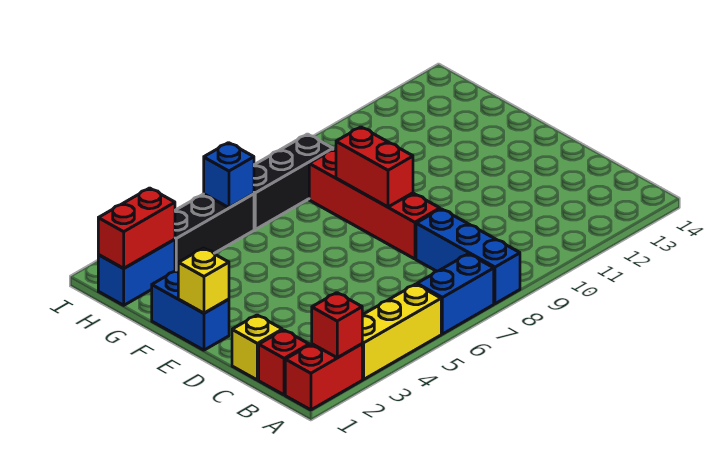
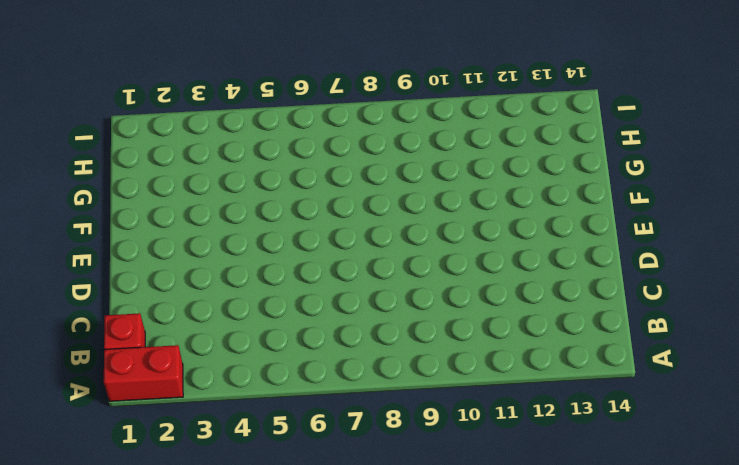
none -> yellow brick A3:A5 level 1
none -> blue brick A6:A7 level 1
none -> blue brick A8:C8 level 1

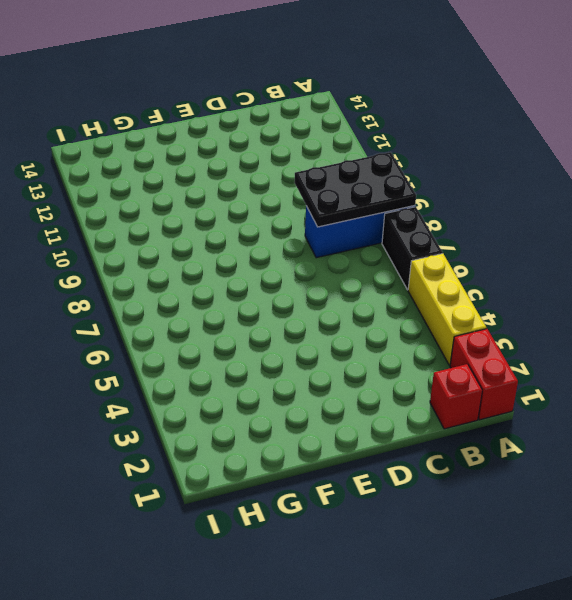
black brick A6:A7 level 1 -> blue brick A6:A7 level 1
black plate A8:C9 level 2 -> none
none -> yellow brick C1 level 1
none -> red brick D8:G8 level 1
none -> blue brick E1:F1 level 1

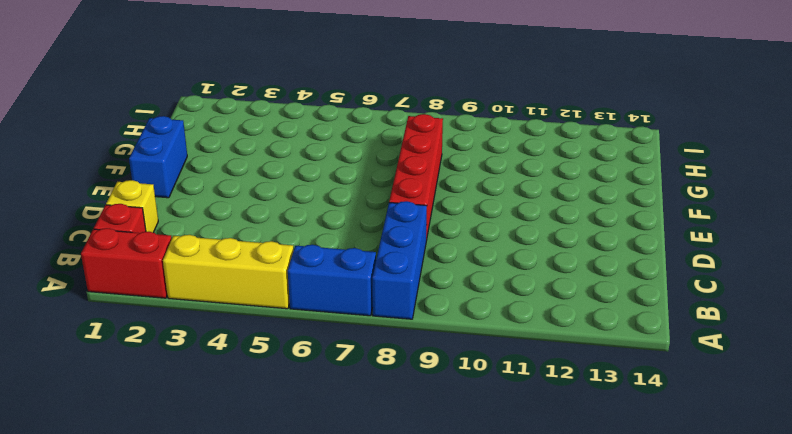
none -> blue brick H1:H2 level 1
none -> black brick H3:H5 level 1
none -> black brick H6:H8 level 1

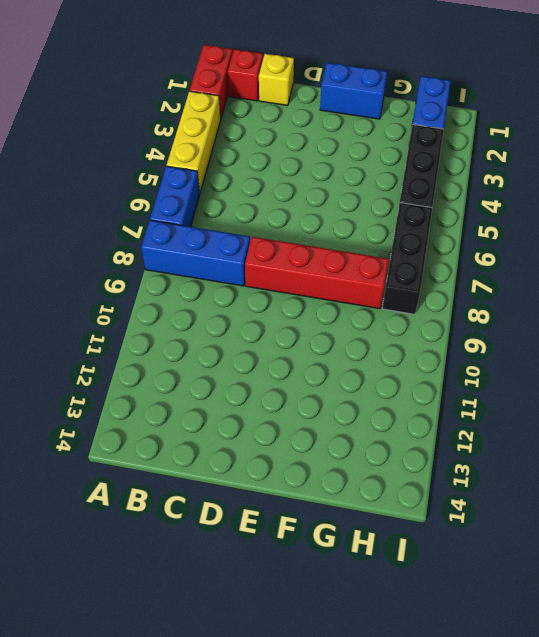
none -> red brick A2 level 2
none -> yellow brick E1 level 2
none -> red brick E8:F8 level 2

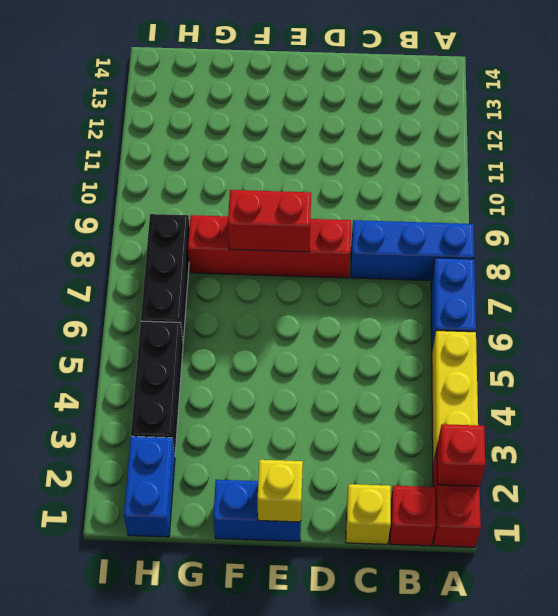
none -> red brick H1:H2 level 2
none -> blue brick H5 level 2

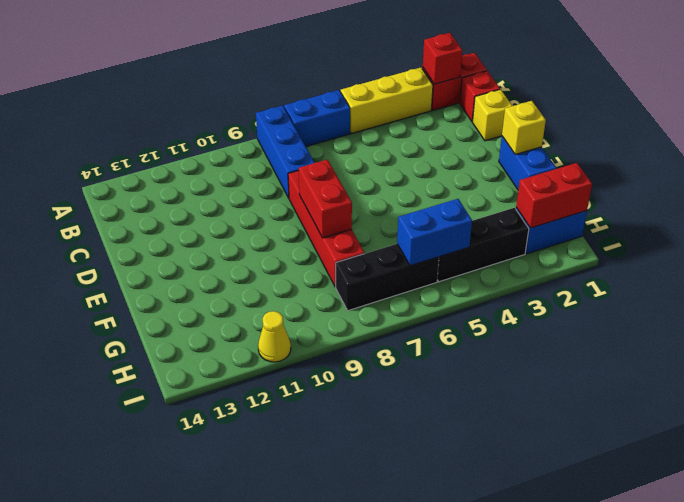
blue brick H5:H6 level 2 -> blue brick H5 level 2
yellow cone I11 level 1 -> none

